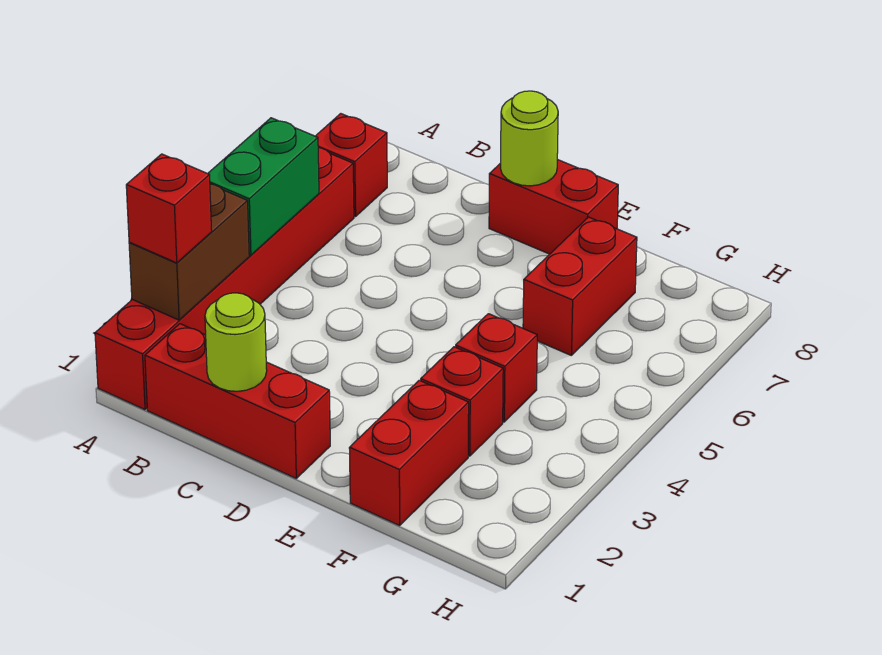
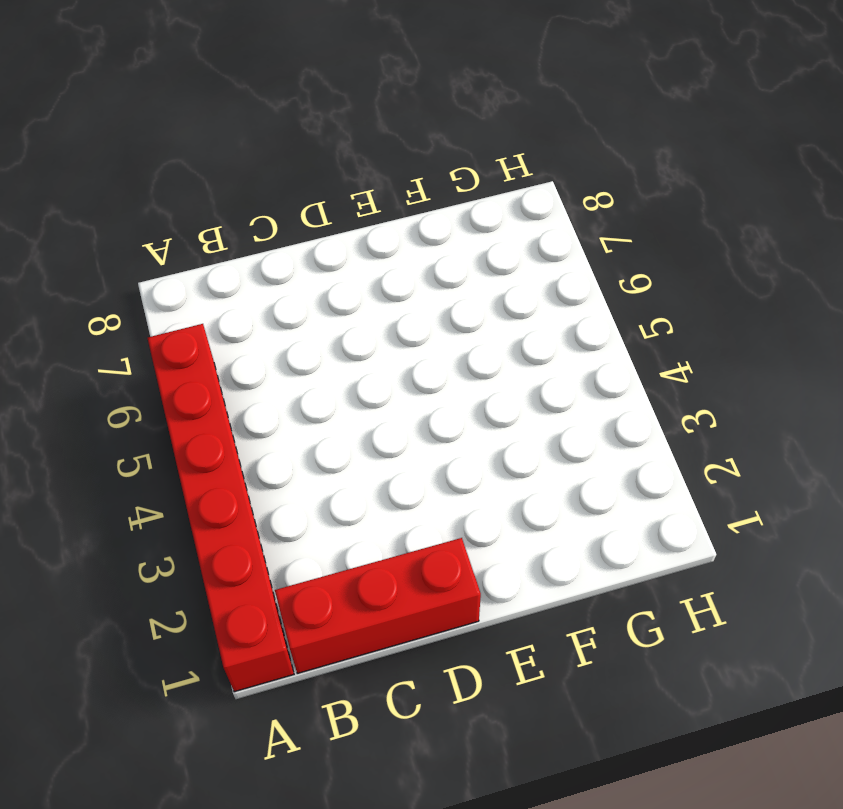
none -> red brick A7 level 1
none -> red brick D8:E8 level 1
none -> red brick F1:F2 level 1

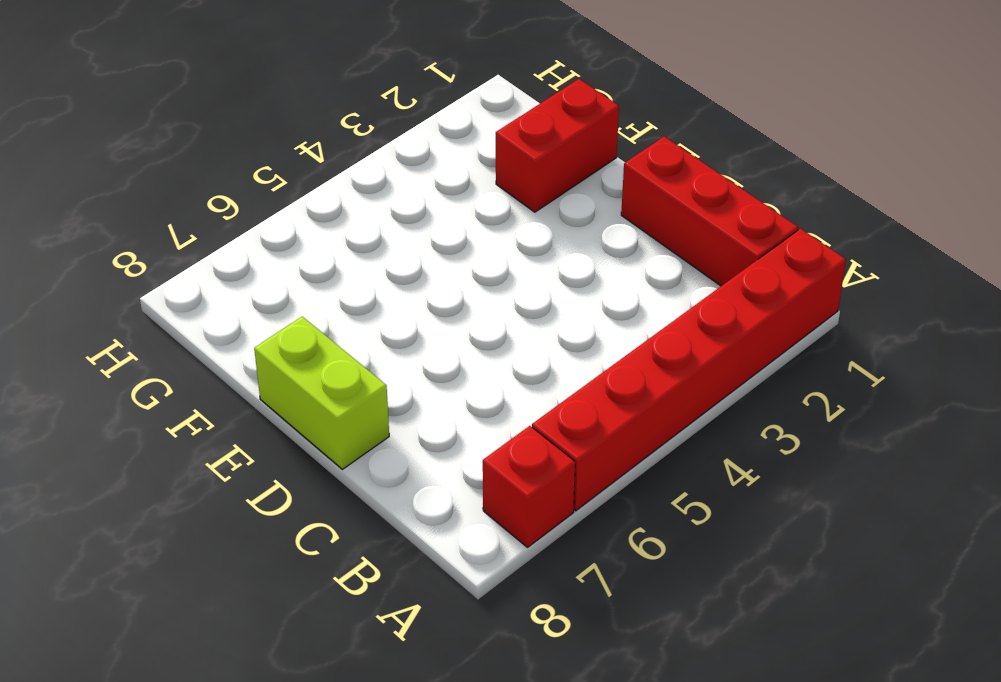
lime brick D8:E8 level 1 -> red brick D8:E8 level 1
none -> red brick F3 level 1
none -> red brick F4 level 1
none -> red brick F6:F7 level 1

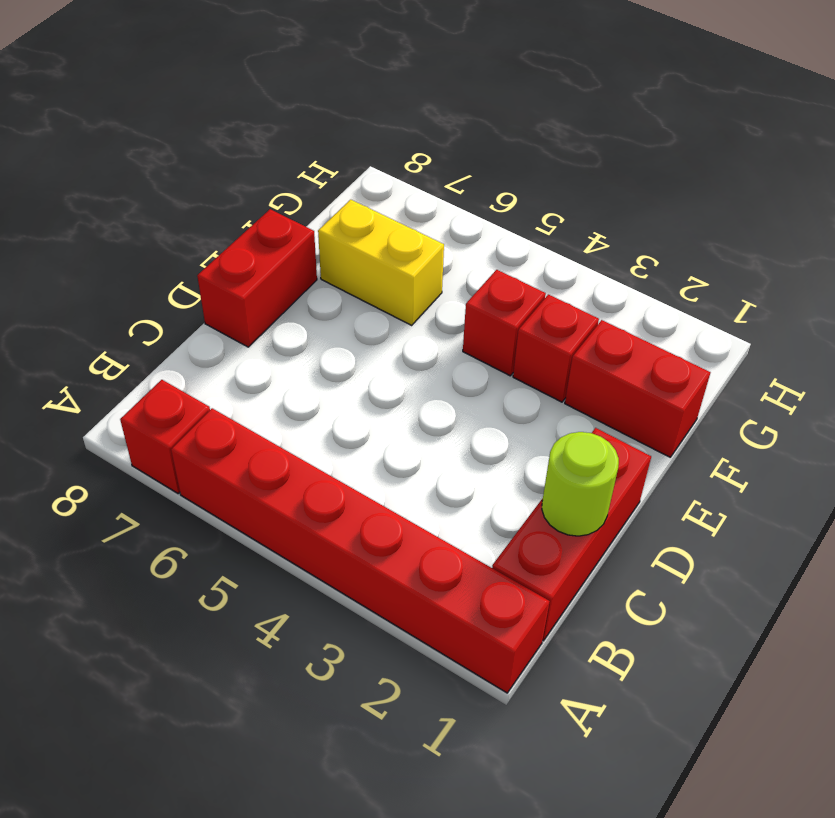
yellow brick F6:F7 level 1 -> red brick F6:F7 level 1
none -> brown brick A2:A3 level 2
none -> green brick A4:A5 level 2
none -> lime round brick D8 level 2

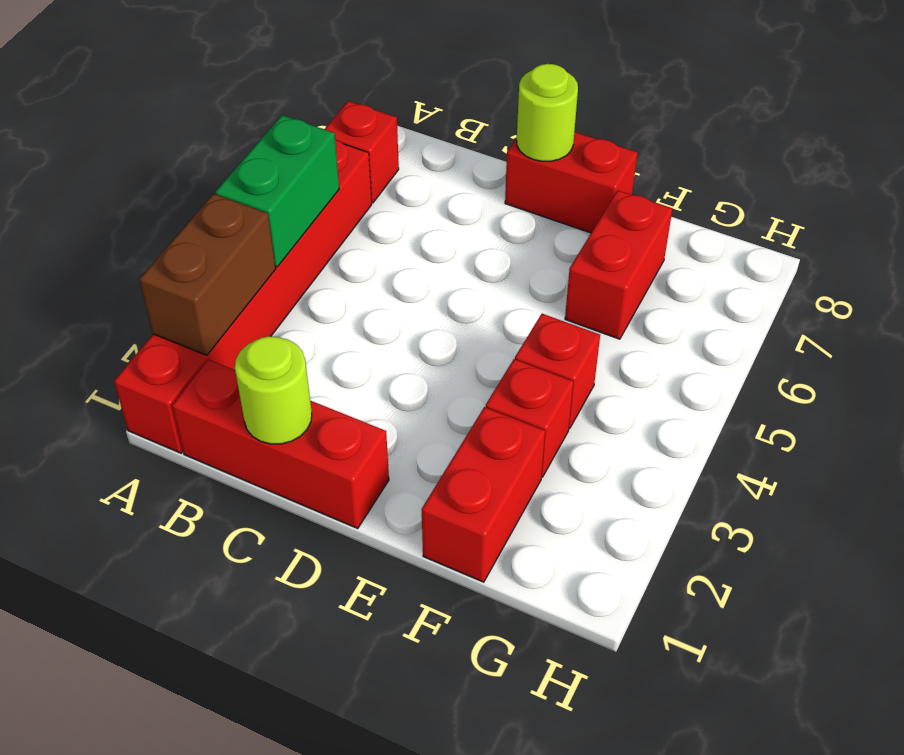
none -> red brick A2 level 3

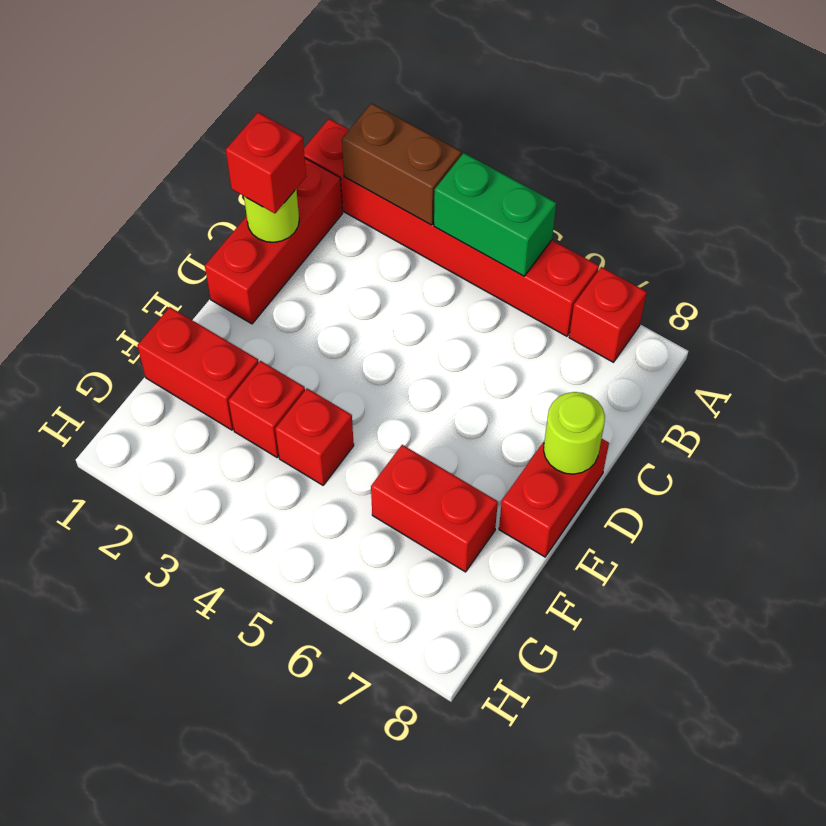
red brick C1 level 3 -> red brick A2 level 3

